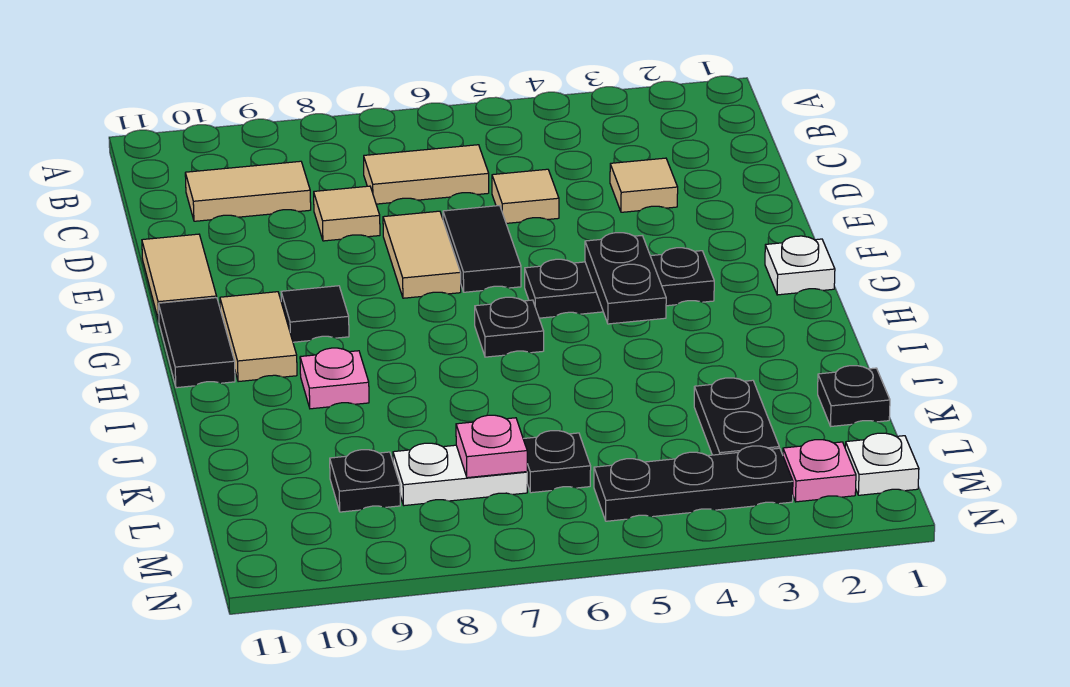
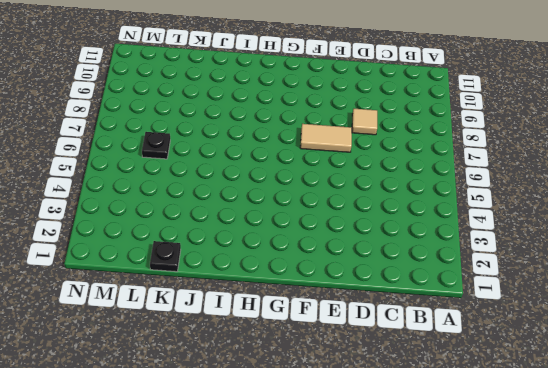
none -> tan tile C6:C7 level 1
none -> tan tile C9:C10 level 1
none -> tan tile D3 level 1

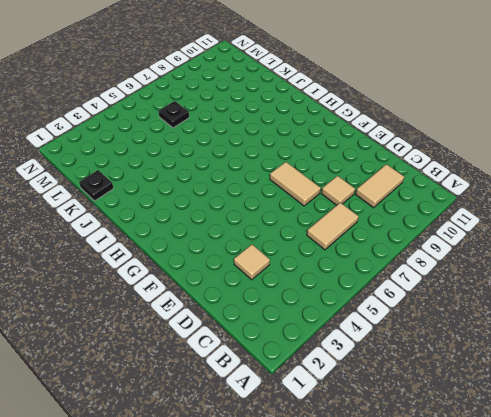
none -> tan tile D5 level 1
none -> black tile E6:F6 level 1
none -> tan tile E11:F11 level 1

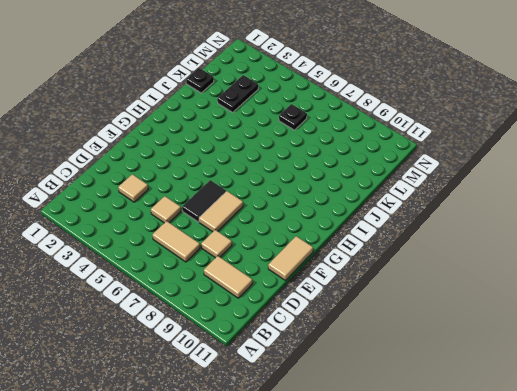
none -> white plate G1 level 1
none -> black plate G3:G5 level 1
none -> black tile G9 level 1

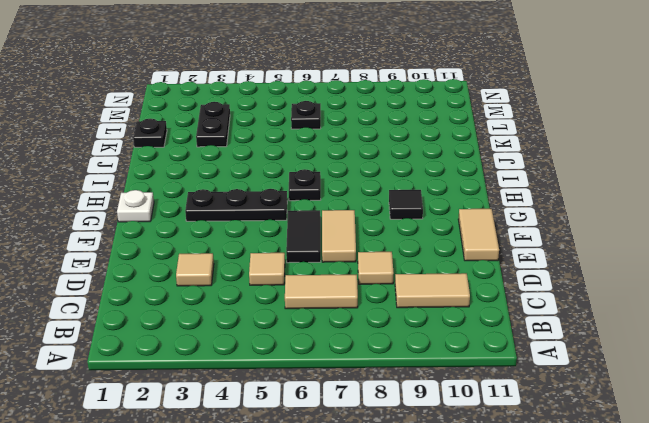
none -> tan tile G10:H10 level 1
none -> black tile G11:H11 level 1
none -> pink plate I9 level 1

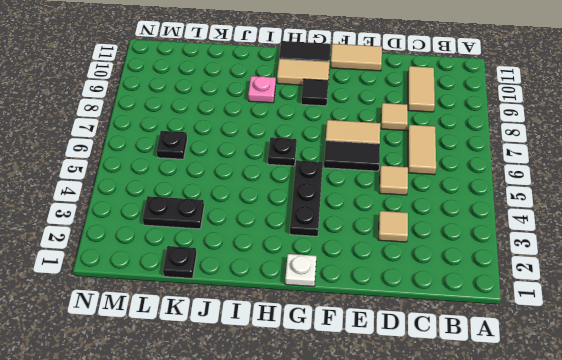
none -> white plate L7:L8 level 1
none -> black plate L9 level 1
none -> white plate M1 level 1

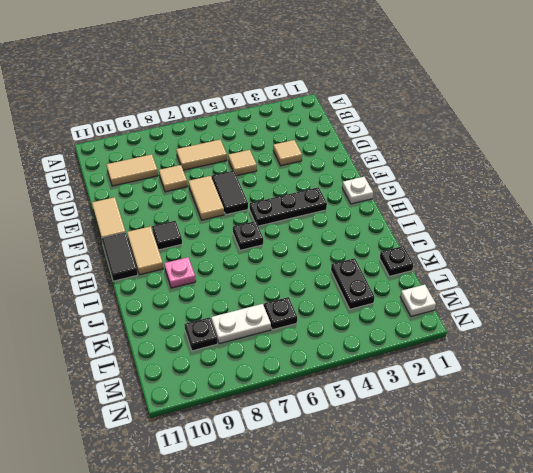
none -> pink plate M2 level 1
none -> black plate M3:M5 level 1
none -> black plate G4:H4 level 2

